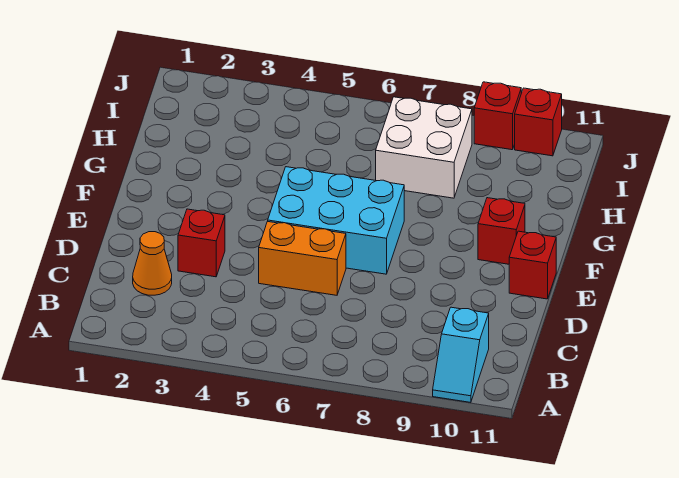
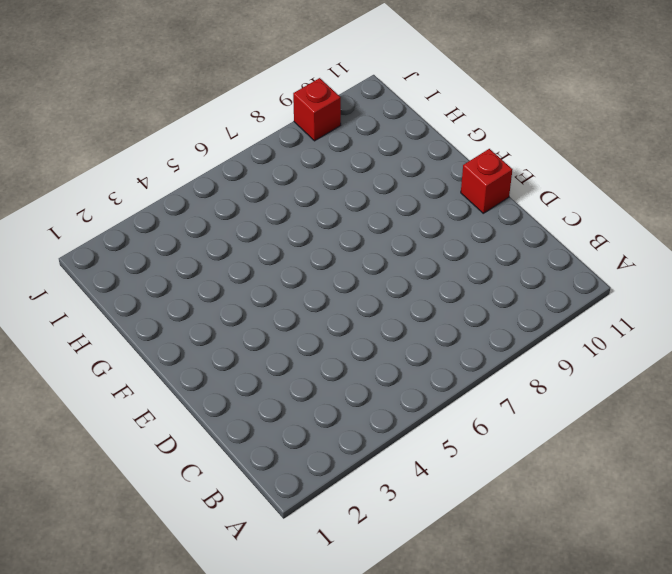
none -> cyan slope A10:B10 level 1 top B
none -> orange cone C2 level 1

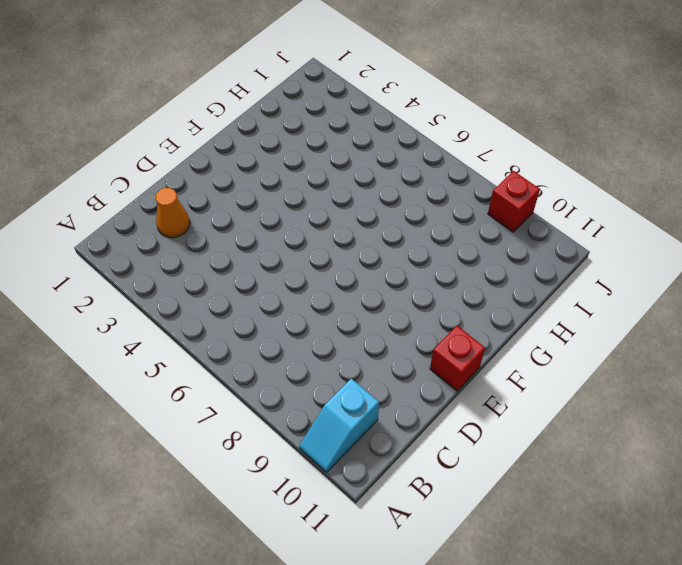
none -> red brick D3 level 1
none -> orange brick D5:D6 level 1

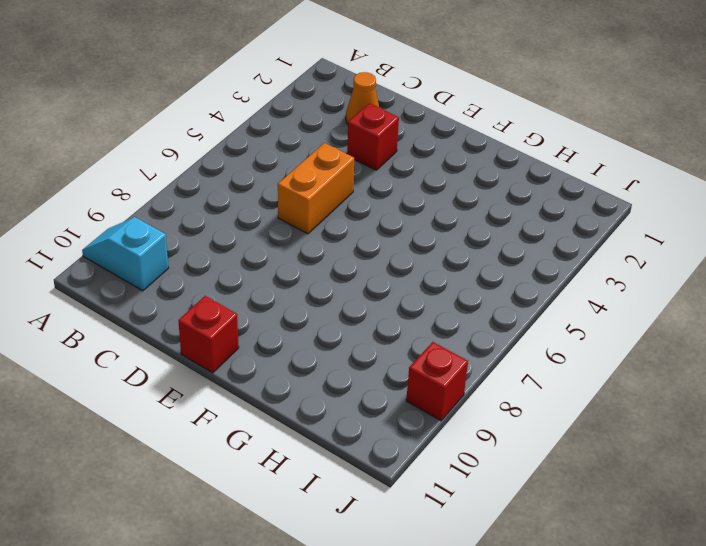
none -> cyan brick E5:F7 level 1
none -> red brick F10 level 1

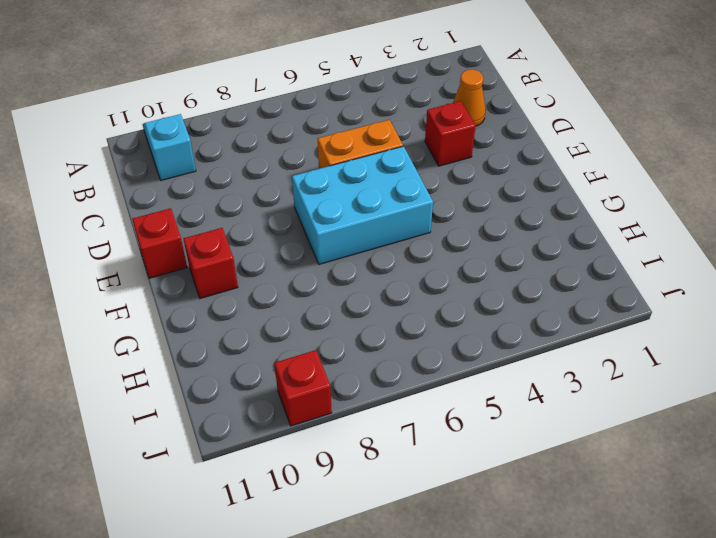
none -> white brick H7:I8 level 1
none -> red brick J10 level 1

